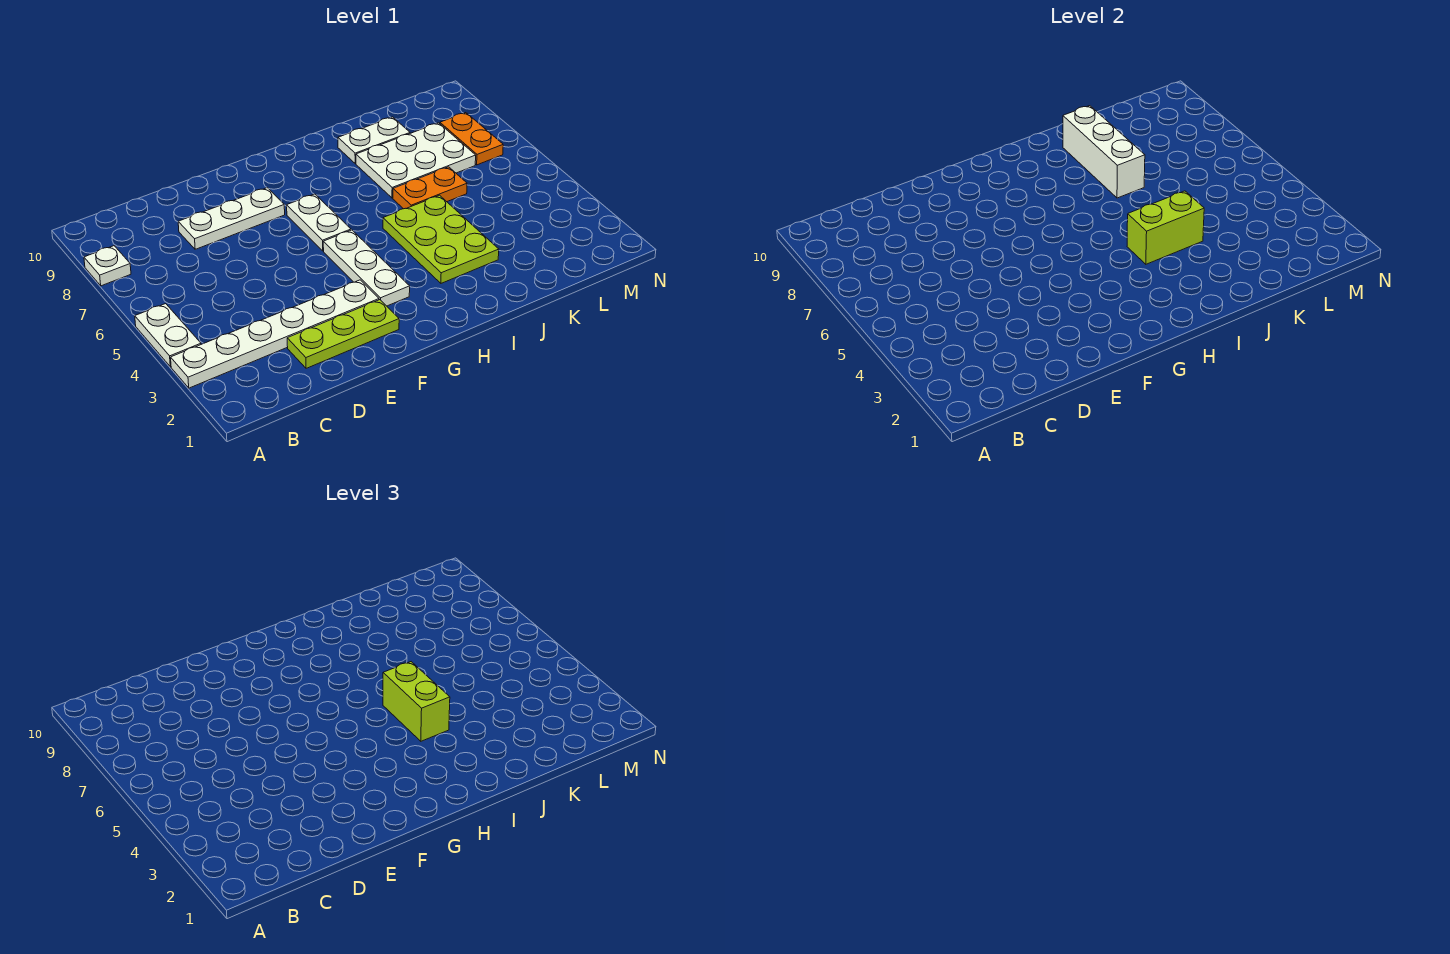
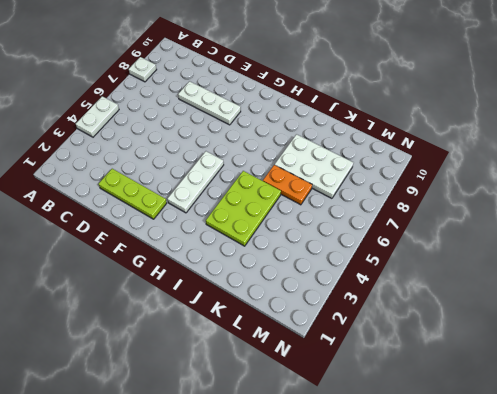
none -> white plate A3:F3 level 1
none -> white plate G6:G7 level 1
none -> white plate J9:K9 level 1

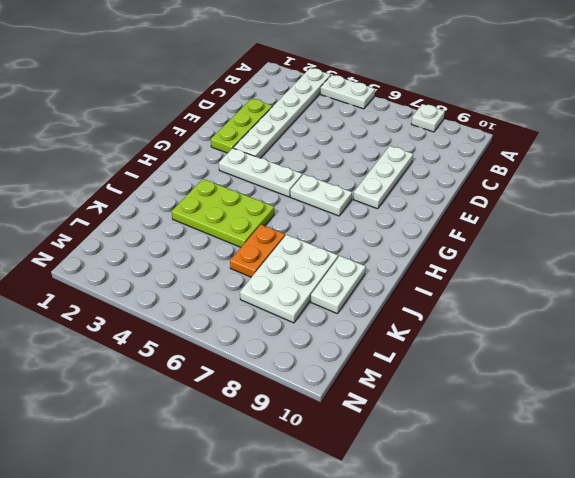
none -> orange plate M7:M8 level 1
none -> lime brick I4:J4 level 2
none -> white brick J7:J9 level 2

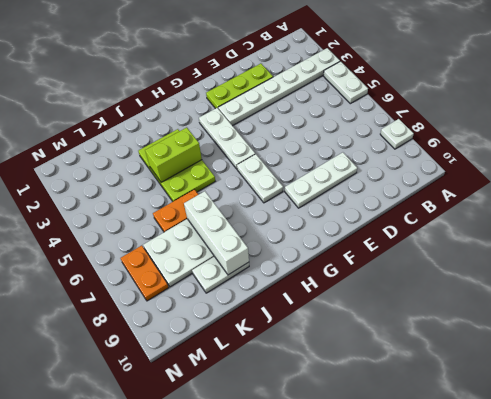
none -> lime brick I4:I5 level 3

